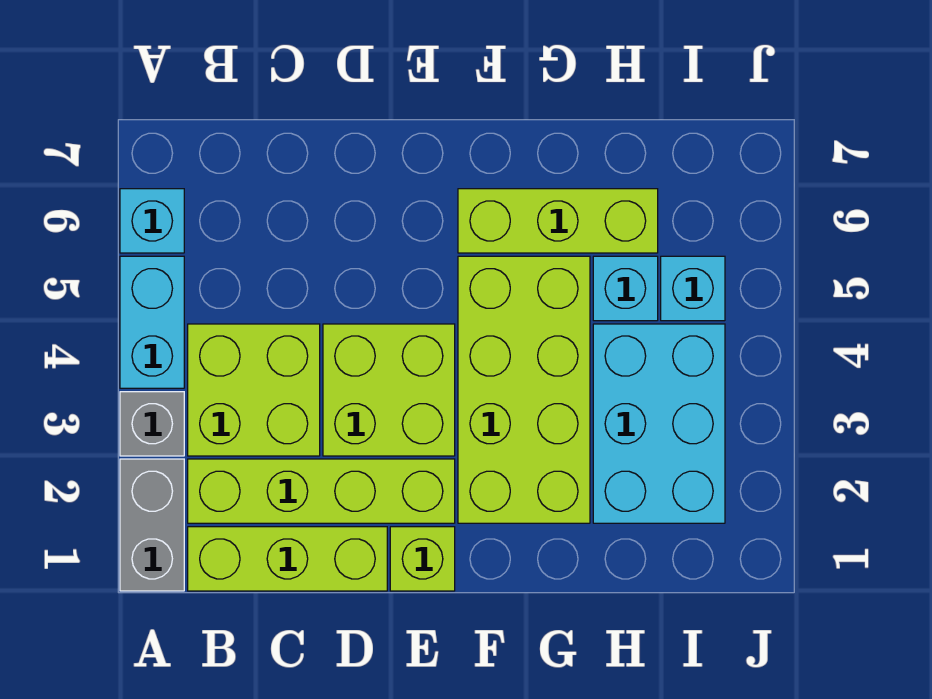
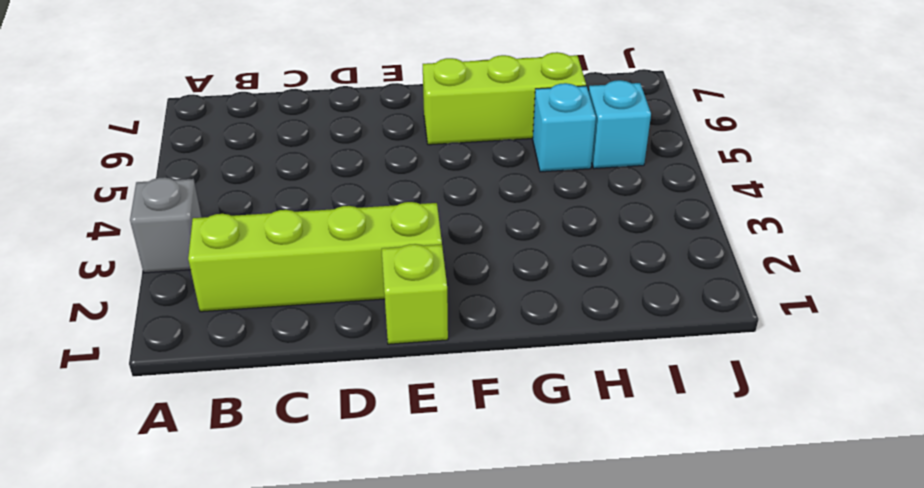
none -> grey brick A1:A2 level 1
none -> cyan brick A4:A5 level 1
none -> cyan brick A6 level 1

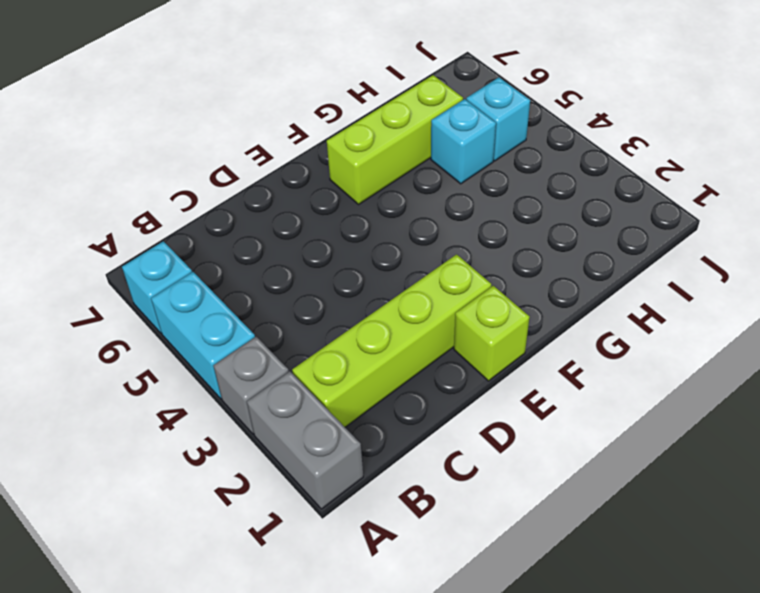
none -> lime brick B1:D1 level 1
none -> lime brick B3:C4 level 1
none -> lime brick D3:E4 level 1

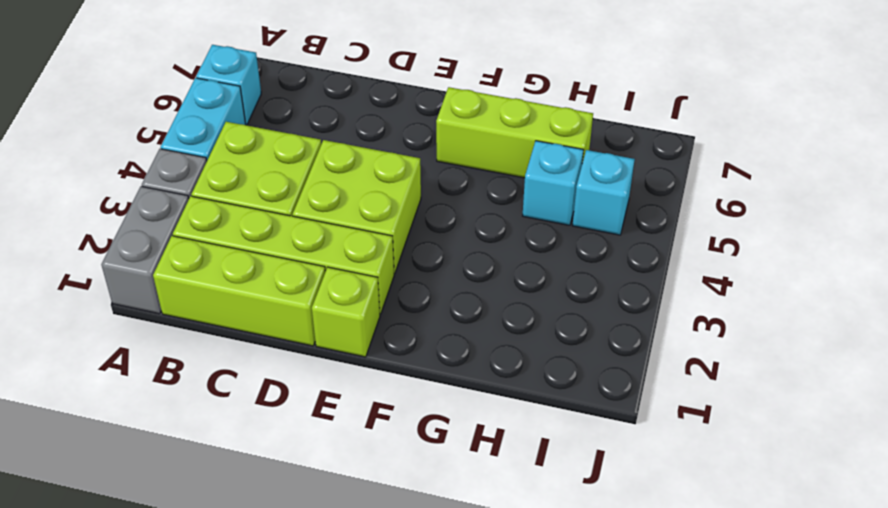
none -> lime brick F2:G5 level 1
none -> cyan brick H2:I4 level 1

